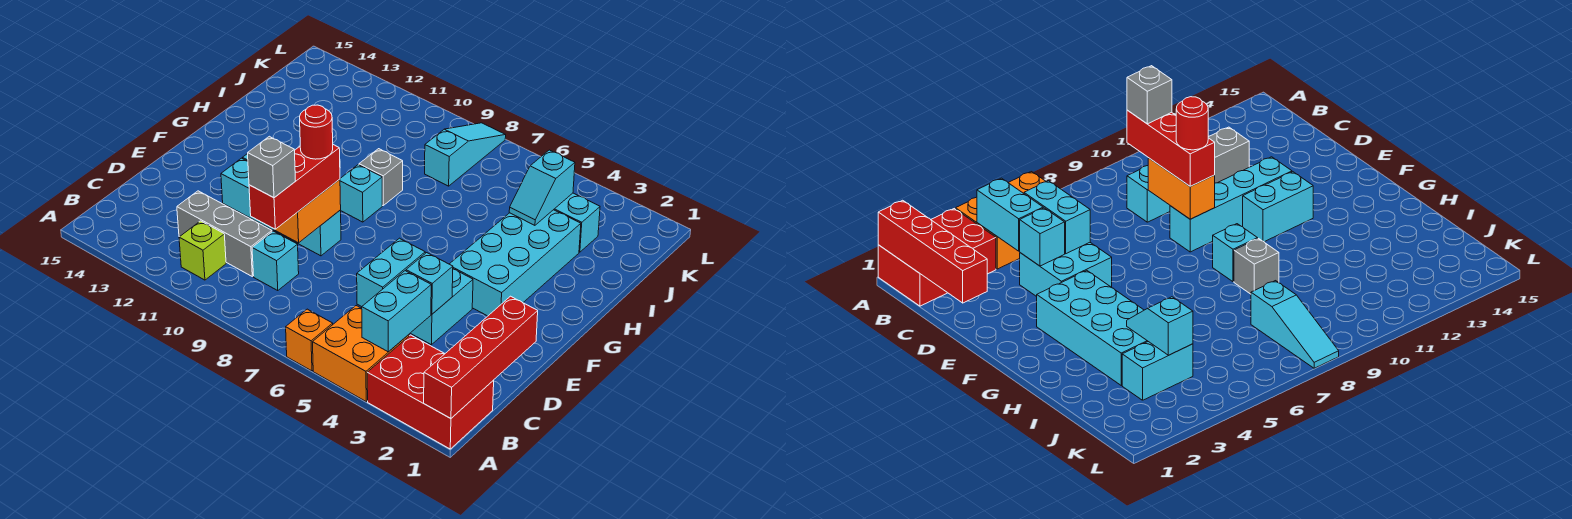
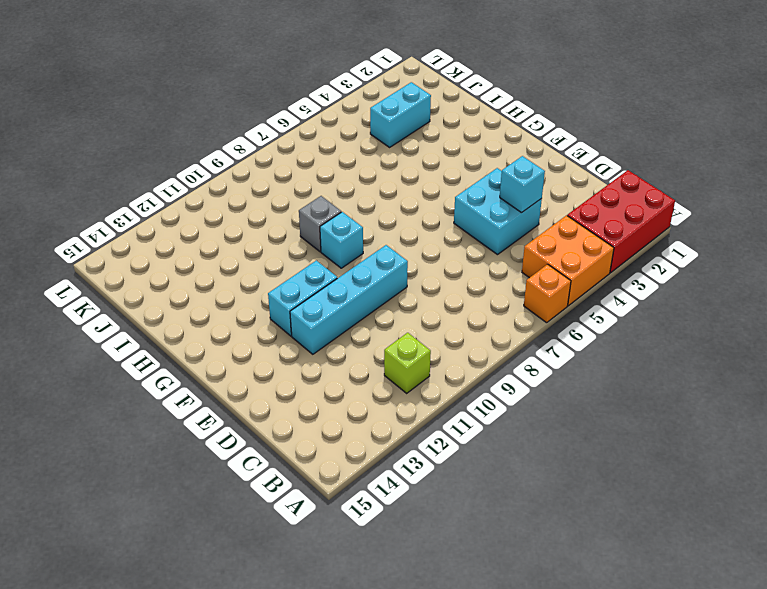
none -> cyan brick C9 level 1
none -> grey brick C10:C12 level 1
none -> cyan brick F3:I4 level 1

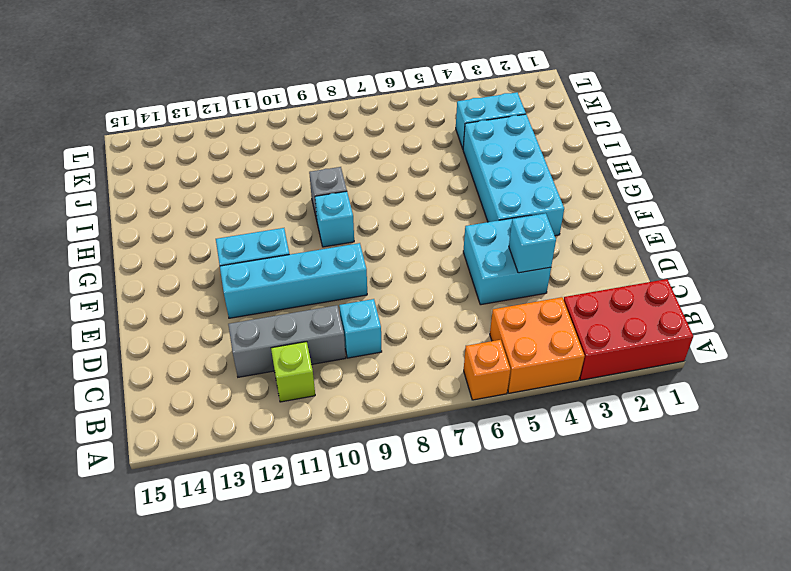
none -> cyan slope J8:L8 level 1 top J
none -> red brick A1:D1 level 2
none -> cyan brick B4:C4 level 2

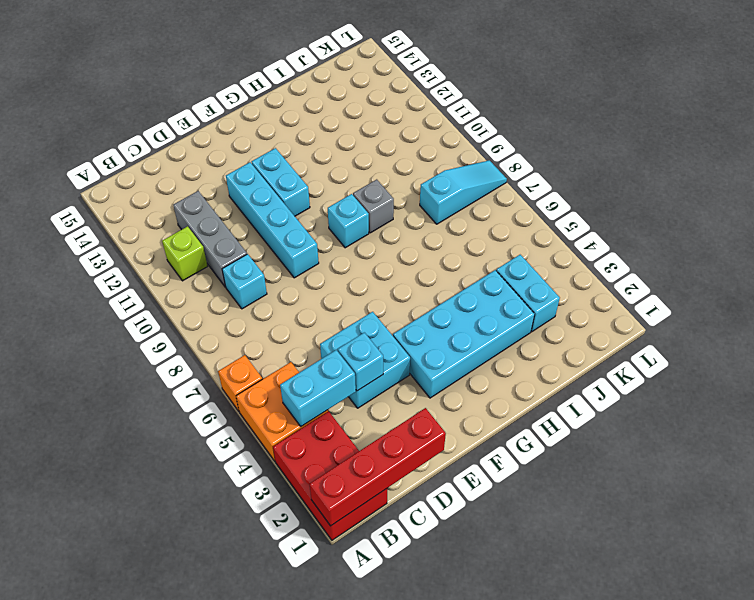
none -> cyan brick C5:D5 level 2
none -> orange brick D9:E9 level 2
none -> cyan slope I4:J4 level 2 top J

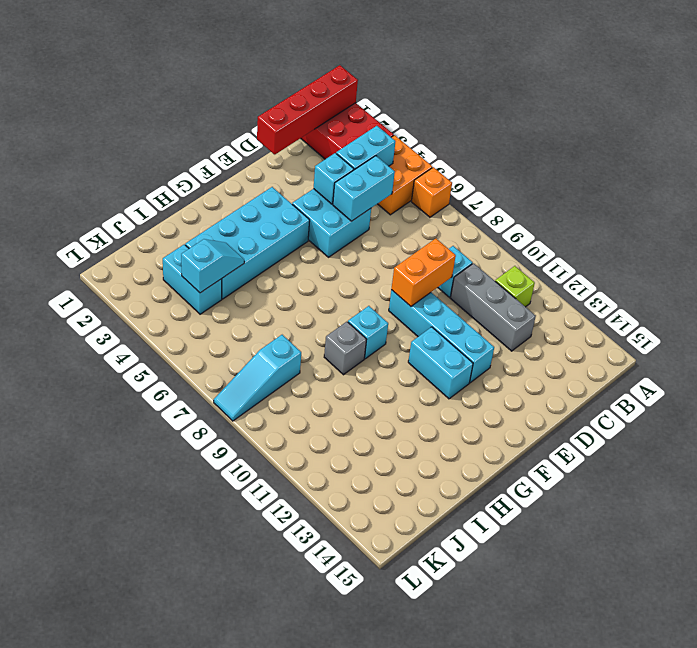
none -> red brick C9:E9 level 3
none -> grey brick C9 level 4
none -> red round brick E9 level 4

